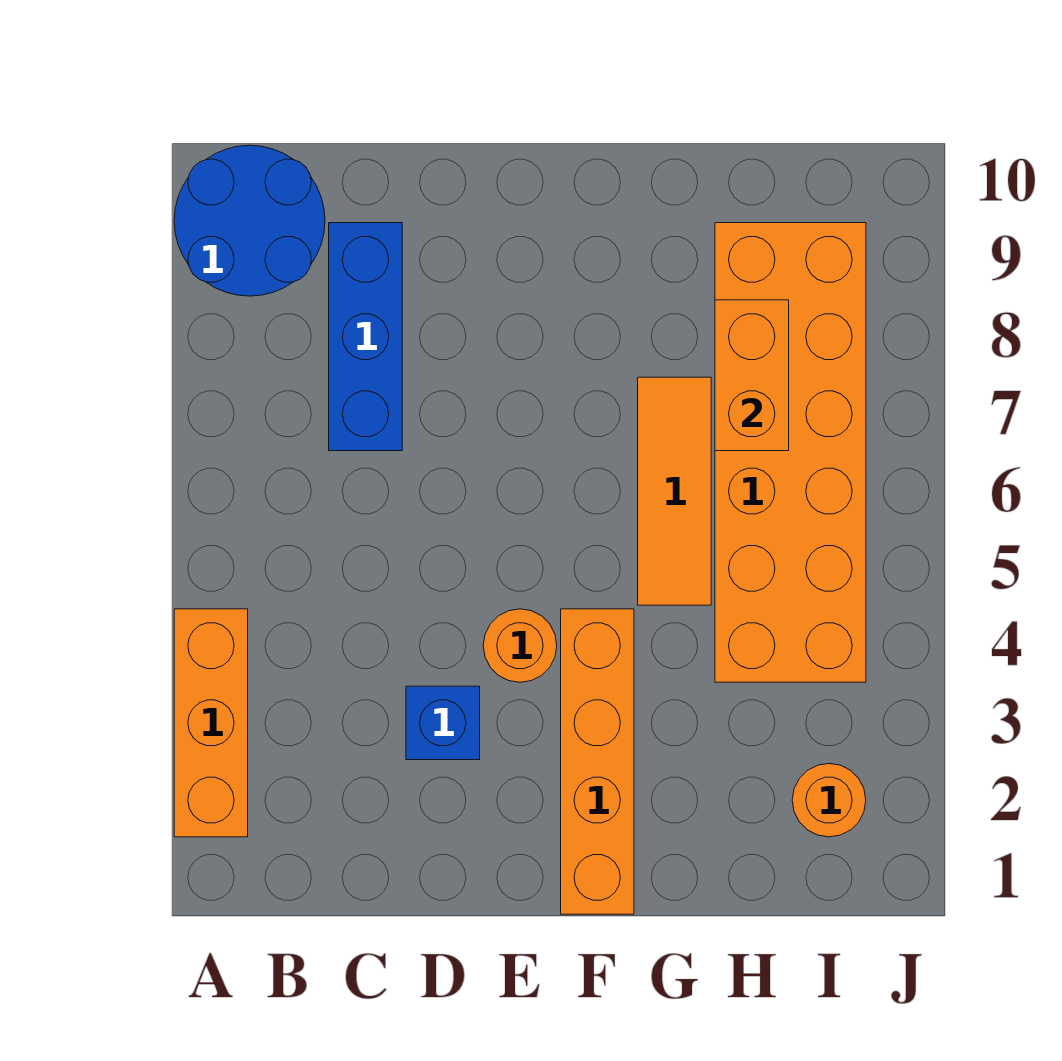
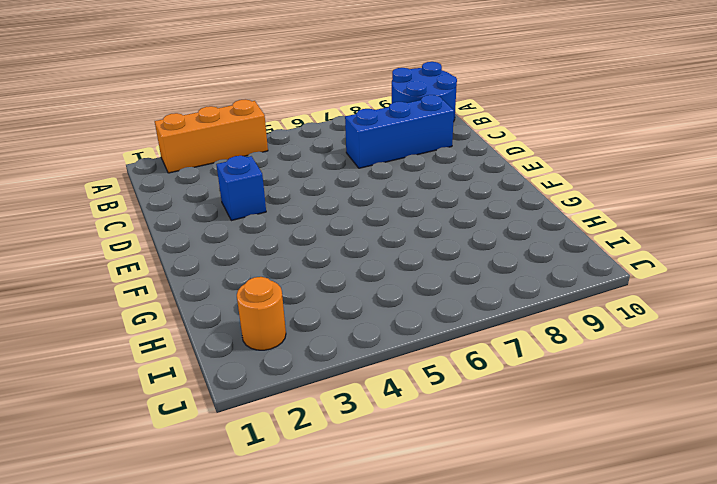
none -> orange round brick E4 level 1
none -> orange brick F1:F4 level 1

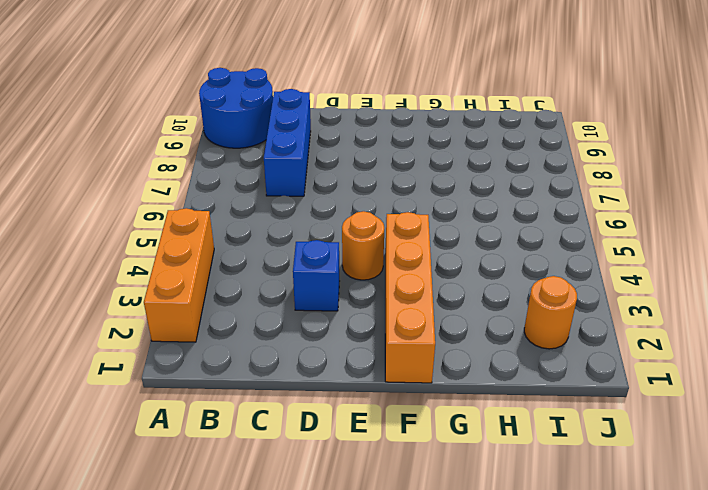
none -> orange tile G5:G7 level 1
none -> orange brick H4:I9 level 1

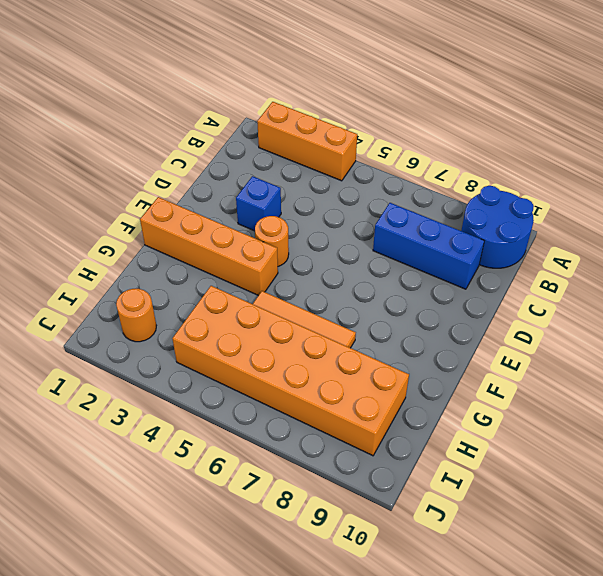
none -> orange brick H7:H8 level 2

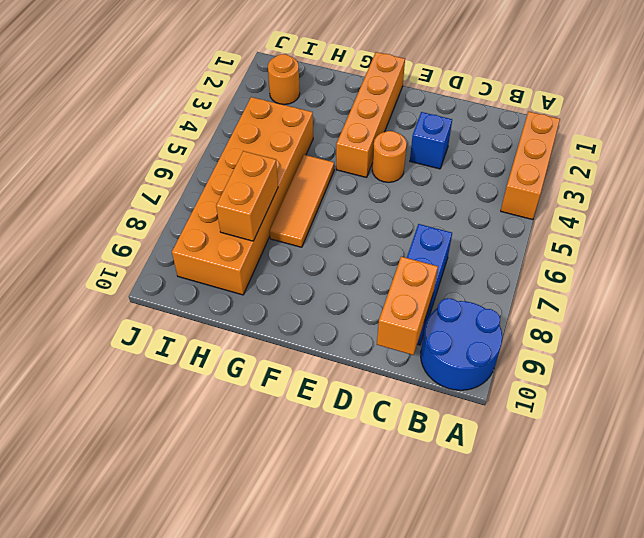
orange brick C9:C10 level 2 -> none

